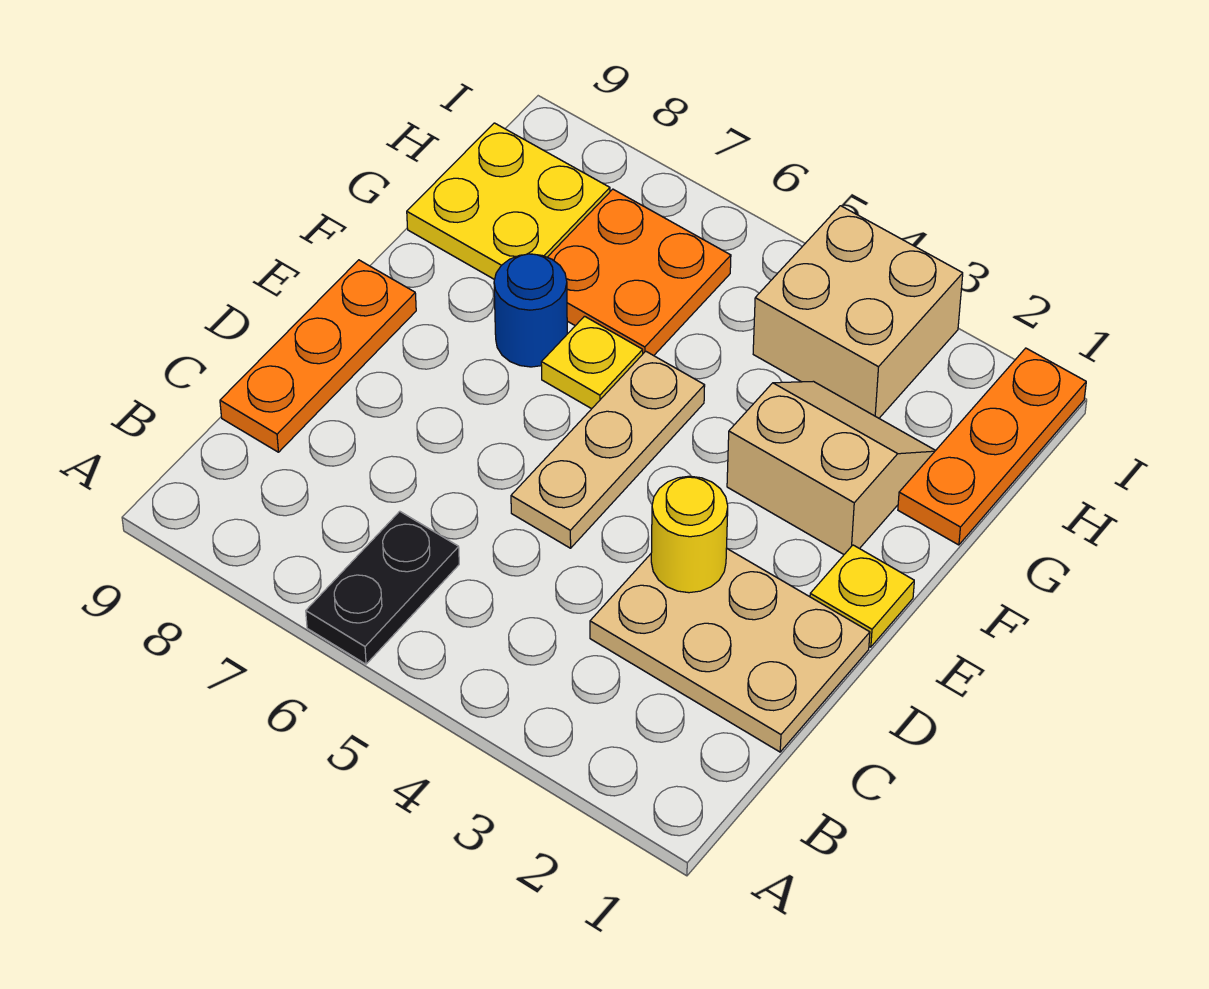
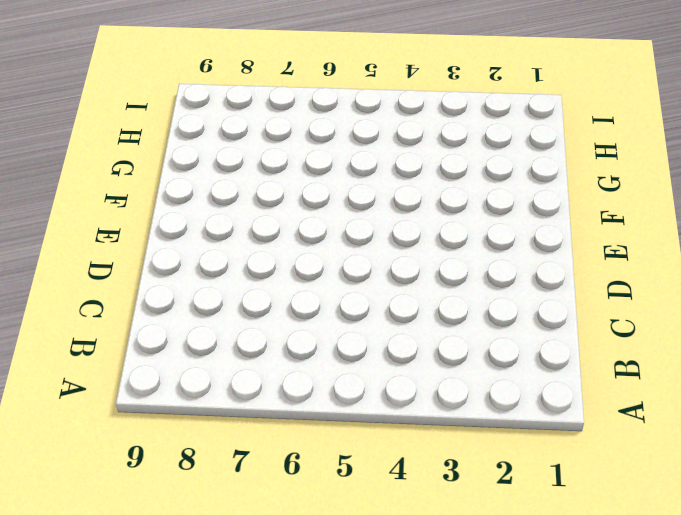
none -> black plate A6:B6 level 1
none -> tan plate C1:D3 level 1
none -> orange plate C9:E9 level 1

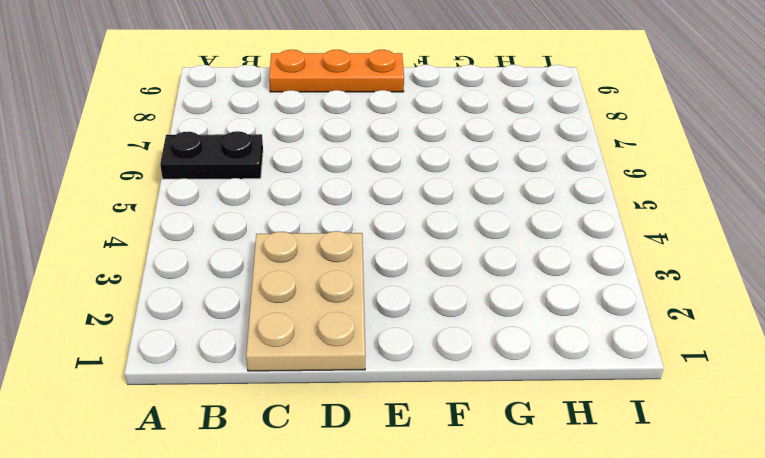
none -> tan plate D5:F5 level 1
none -> yellow plate E1 level 1
none -> tan slope F2:G3 level 1 top F

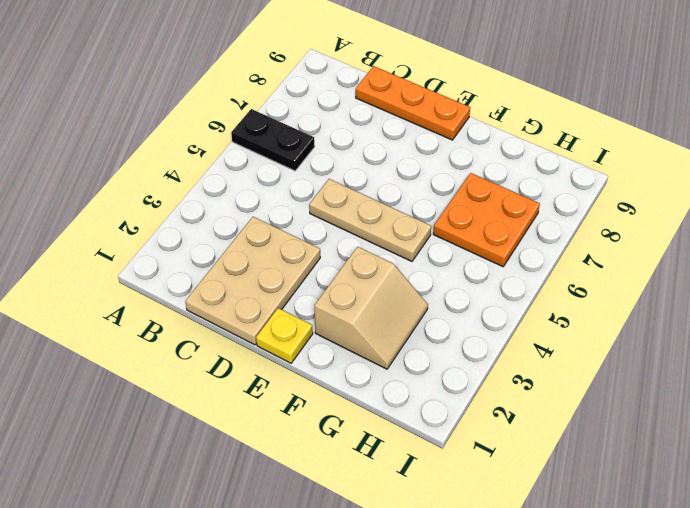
none -> yellow plate F6 level 1
none -> blue round brick F7 level 1
none -> orange plate G1:I1 level 1

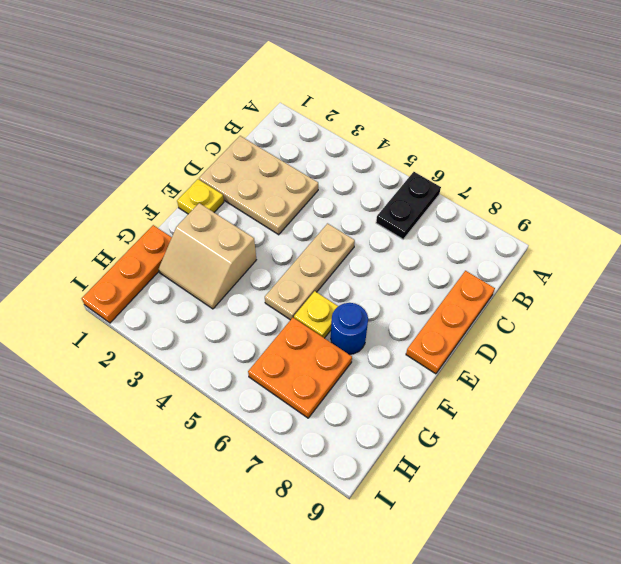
none -> yellow plate G8:H9 level 1
none -> tan brick H3:I4 level 1
none -> yellow round brick D3 level 2

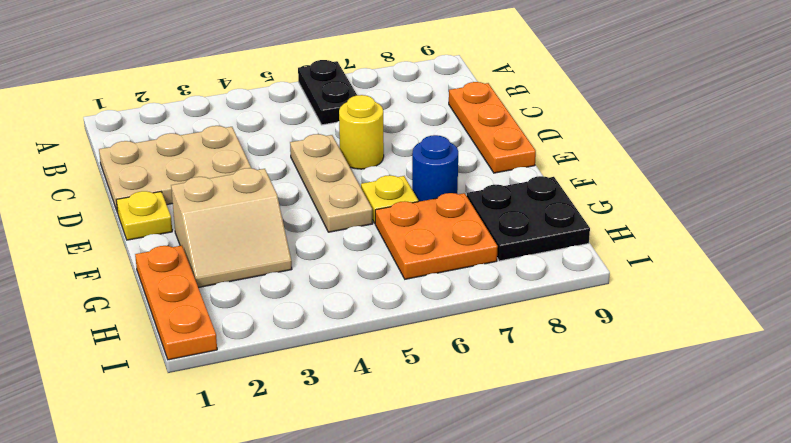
yellow round brick D6 level 1 -> yellow round brick D3 level 2
black plate G8:H9 level 1 -> yellow plate G8:H9 level 1
none -> tan brick H3:I4 level 1

